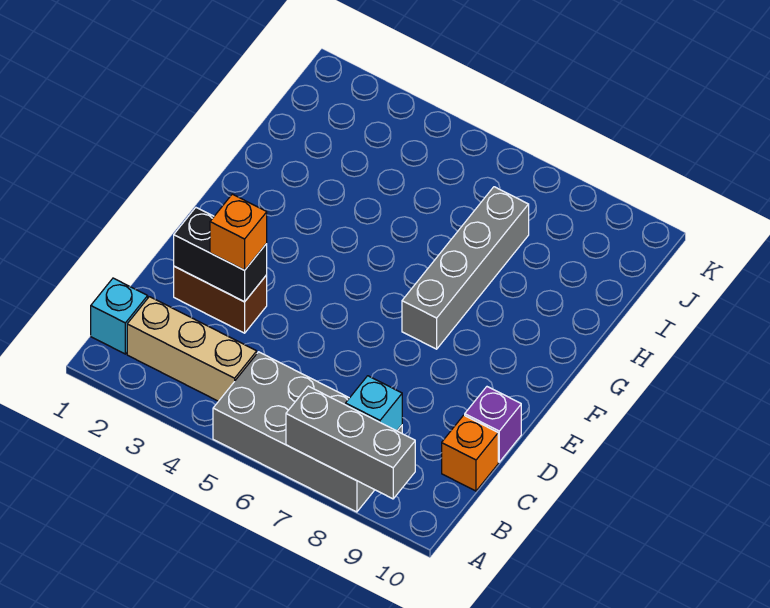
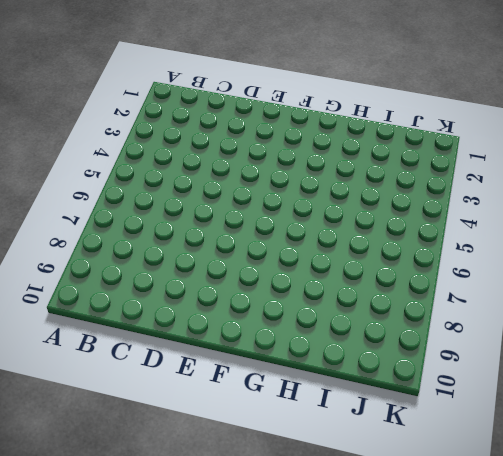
none -> grey brick A5:B8 level 1
none -> cyan brick B1 level 1

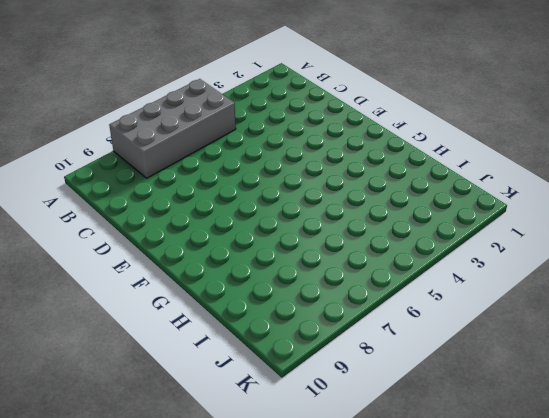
none -> cyan brick B1 level 1
none -> tan brick B2:B4 level 1

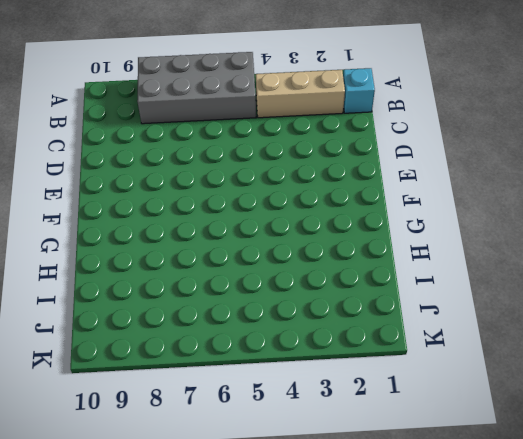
none -> orange brick C10 level 1
none -> brown brick D2:D3 level 1

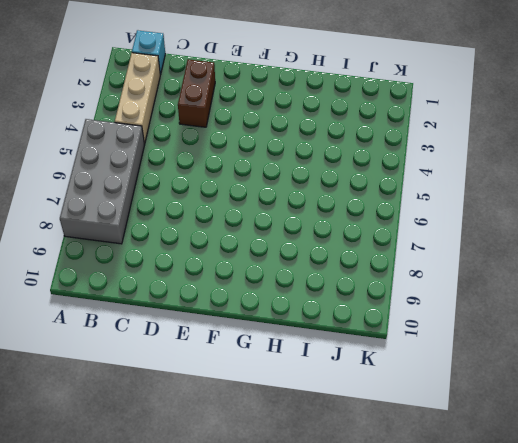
none -> orange brick C10 level 1
none -> purple brick D10 level 1

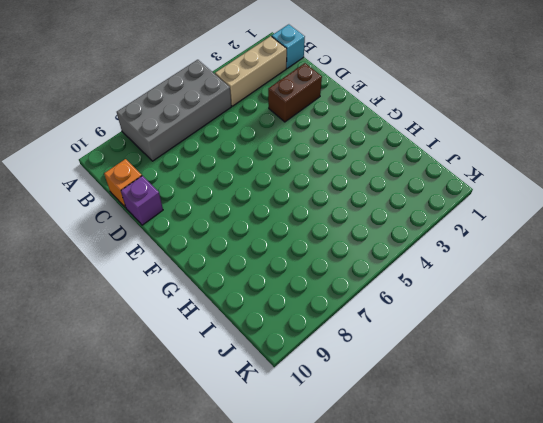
none -> grey brick F7:I7 level 1
none -> grey brick A7:A9 level 2

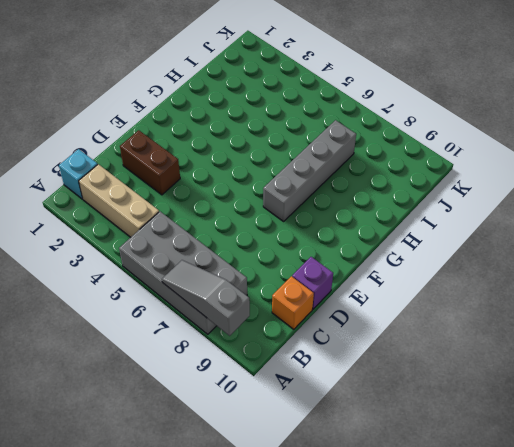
grey slope A7:A9 level 2 top 9 -> grey brick A7:A9 level 2
none -> cyan brick B8 level 2
none -> black brick D2:D3 level 2

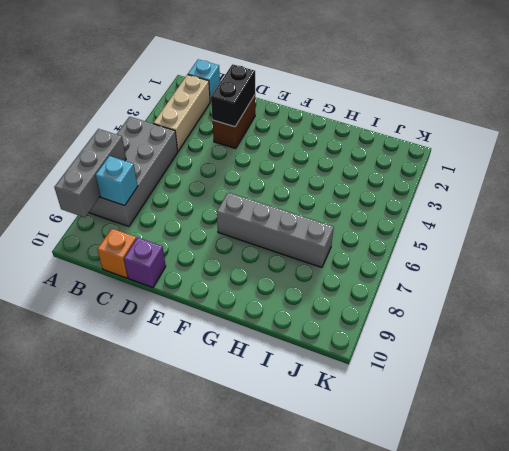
none -> orange brick D3 level 3

